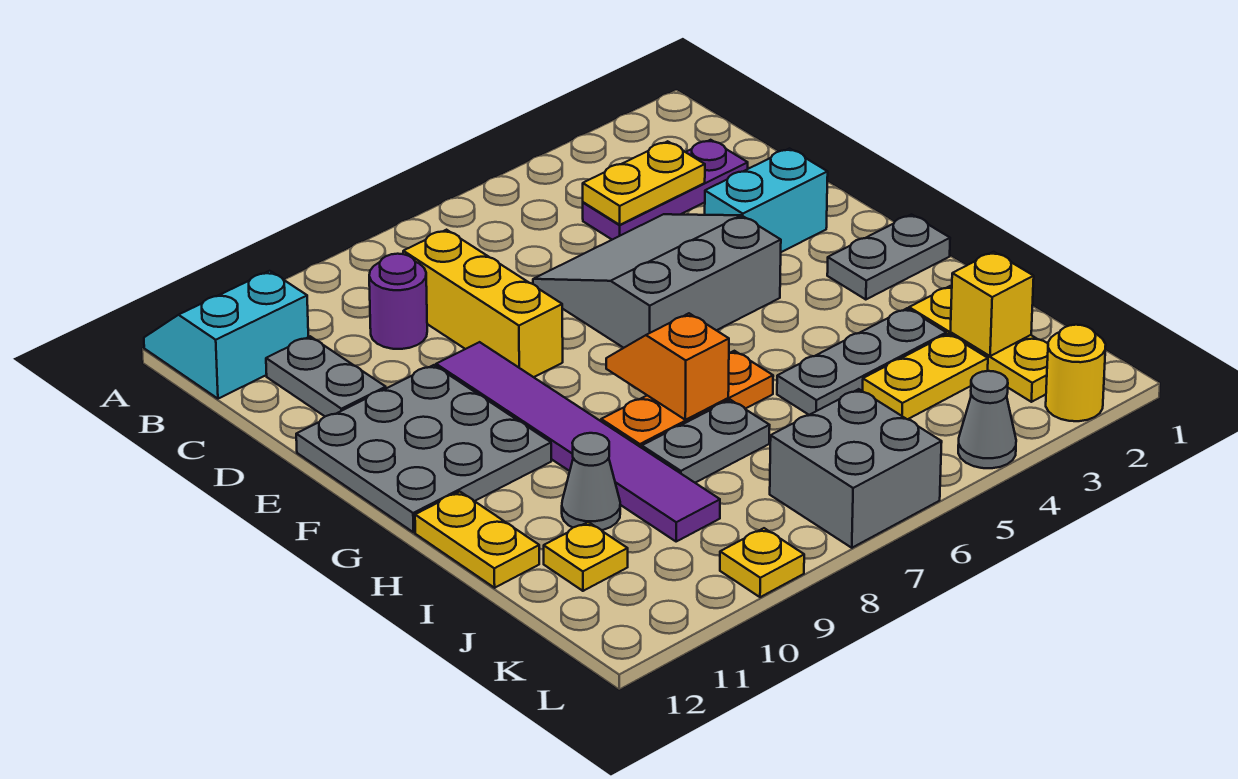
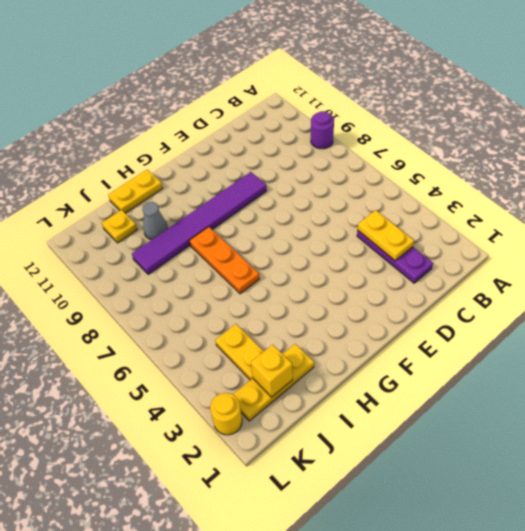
purple round brick A9 level 1 -> purple round brick C9 level 1
none -> cyan slope A11:B12 level 1 top B
none -> yellow brick C8:E8 level 1
none -> grey plate C11:D11 level 1

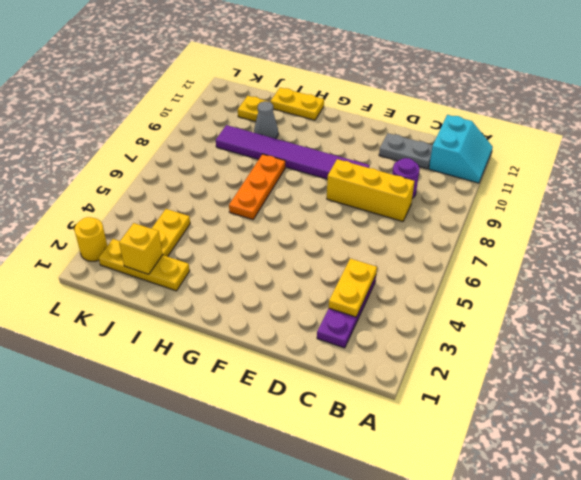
none -> grey slope D4:F6 level 1 top F
none -> cyan brick E2:E3 level 1
none -> grey plate E10:G12 level 1

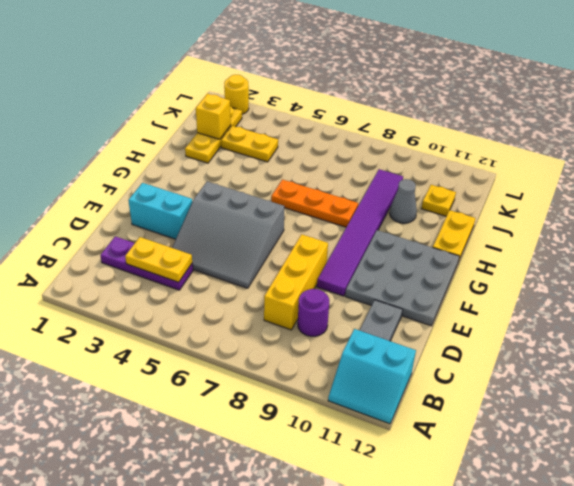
none -> grey plate G1:G2 level 1
none -> grey plate I3:I5 level 1
none -> grey plate I7:I8 level 1

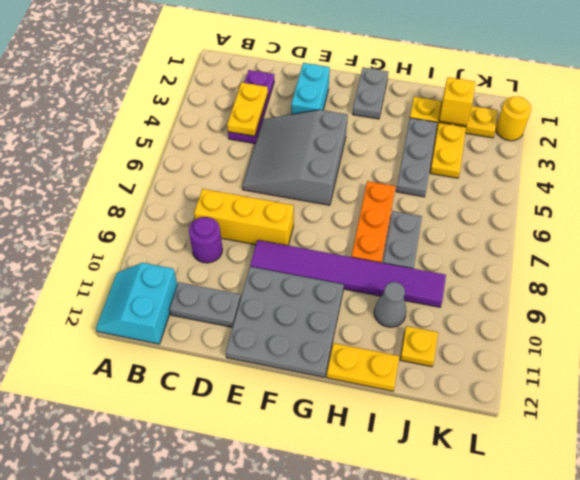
none -> grey brick K6:L7 level 1
none -> grey cone L4 level 1
none -> yellow plate L9 level 1

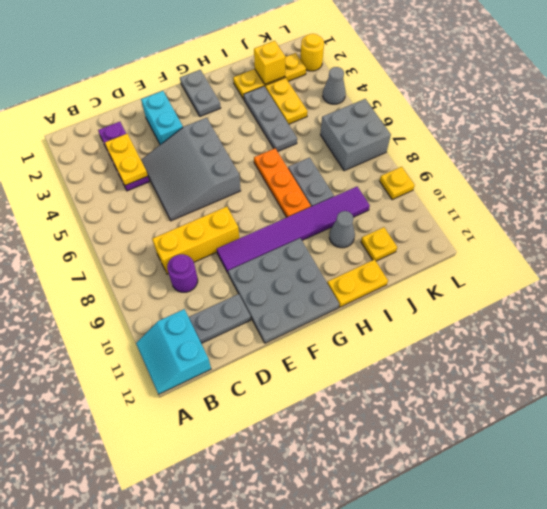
none -> orange slope G7:H7 level 2 top H

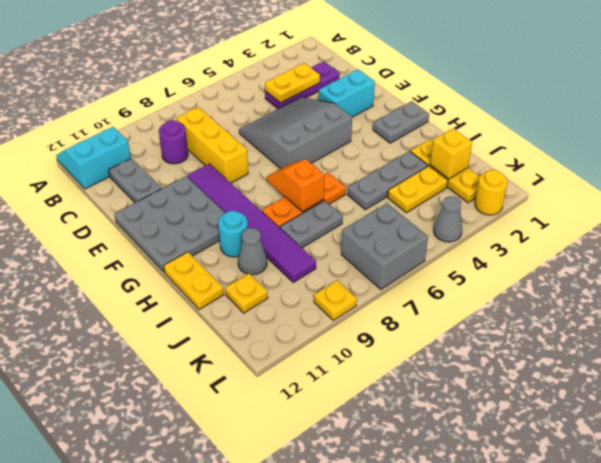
cyan round brick H10 level 1 -> none

